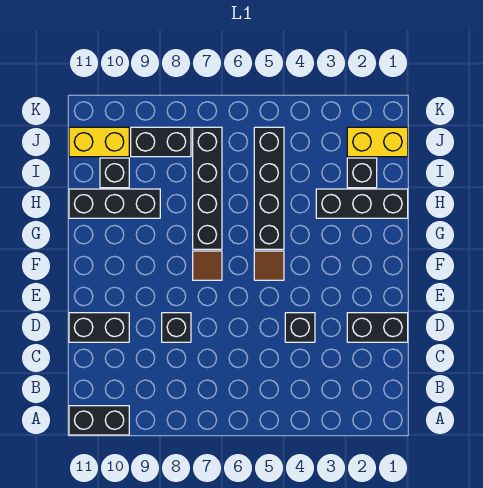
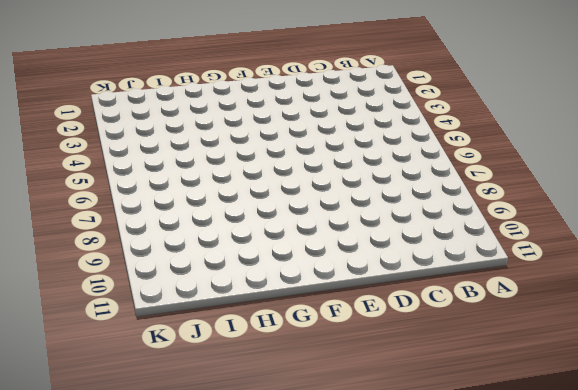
none -> black brick A10:A11 level 1
none -> black brick D1:D2 level 1
none -> black brick D4 level 1

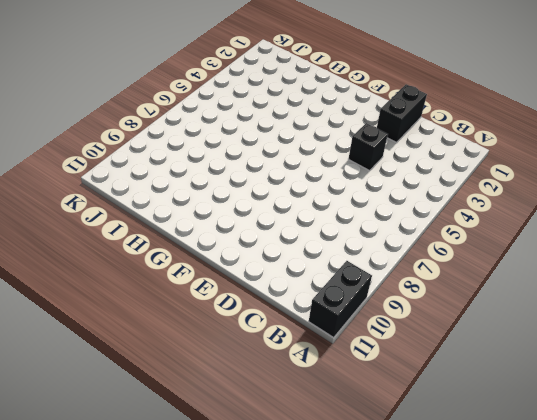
none -> black brick D8 level 1
none -> black brick D10:D11 level 1
none -> brown tile F5 level 1

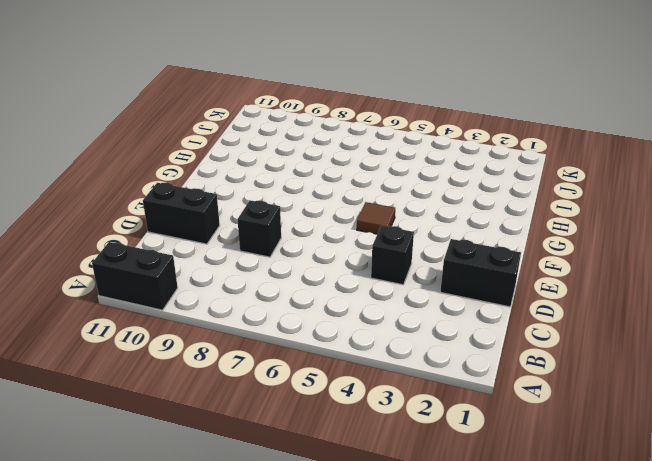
none -> brown tile F7 level 1
none -> black brick G5:J5 level 1
none -> black brick G7:J7 level 1

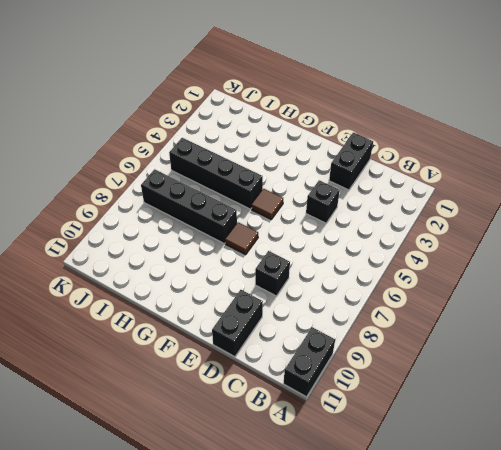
none -> black brick H1:H3 level 1
none -> black brick H9:H11 level 1
none -> black brick I2 level 1

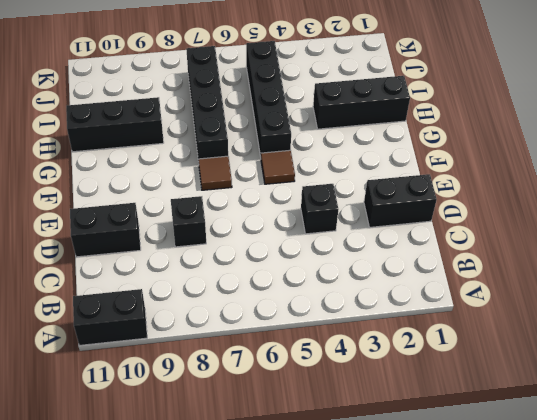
none -> black brick I2 level 1
none -> black brick I10 level 1
none -> yellow brick J1:J2 level 1

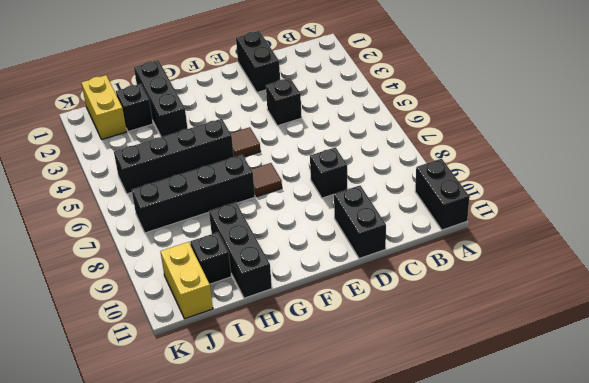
none -> black brick J8:J9 level 1

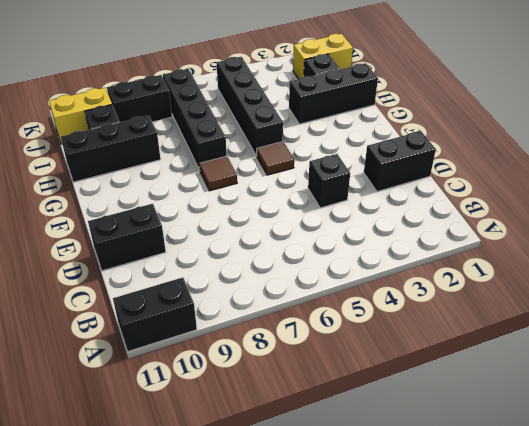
none -> black brick D8 level 1

